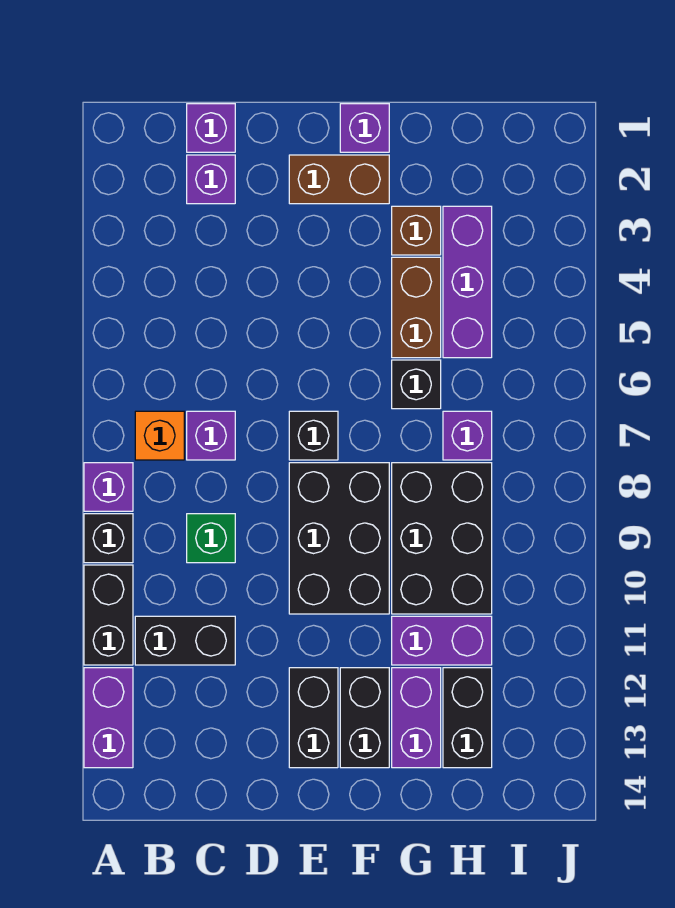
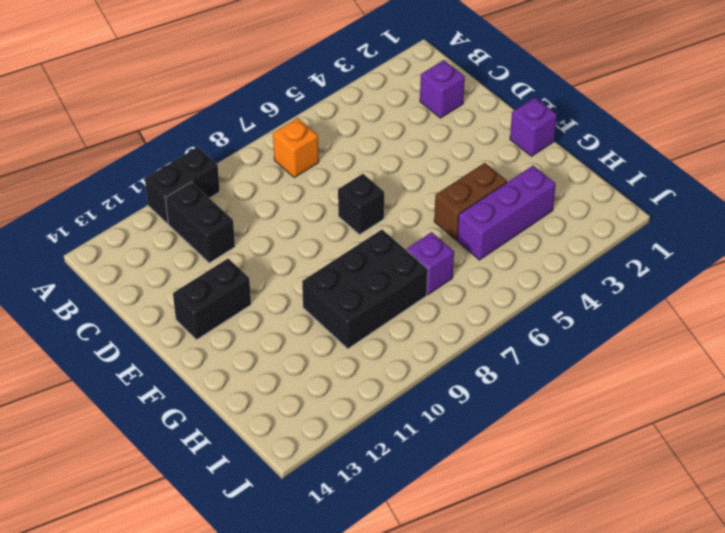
none -> purple brick A8 level 1
none -> black brick A9 level 1
none -> purple brick A12:A13 level 1

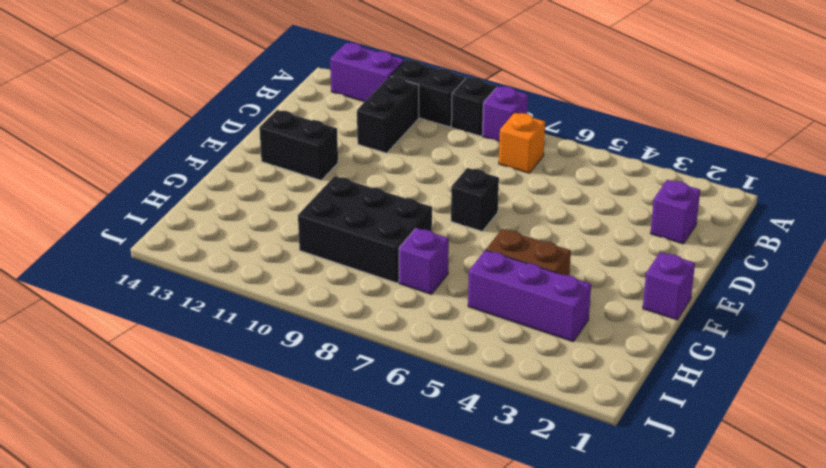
none -> purple brick C1 level 1
none -> purple brick C7 level 1
none -> green brick C9 level 1

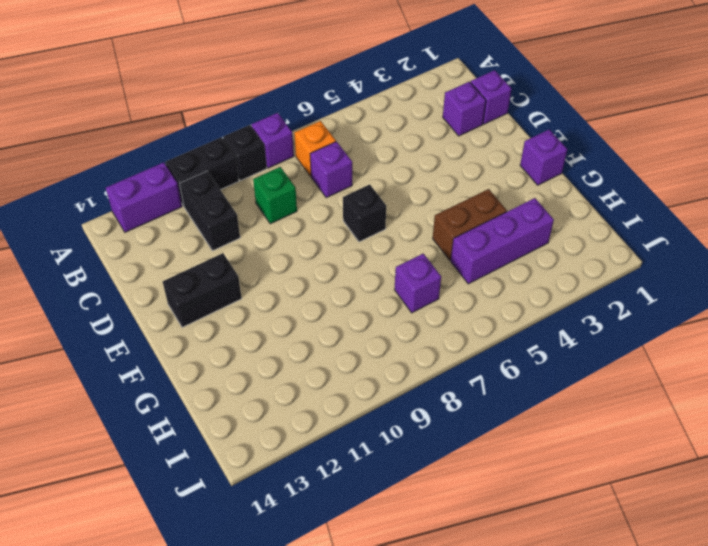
none -> brown brick E2:F2 level 1
none -> black brick E8:F10 level 1
none -> black brick F12:F13 level 1

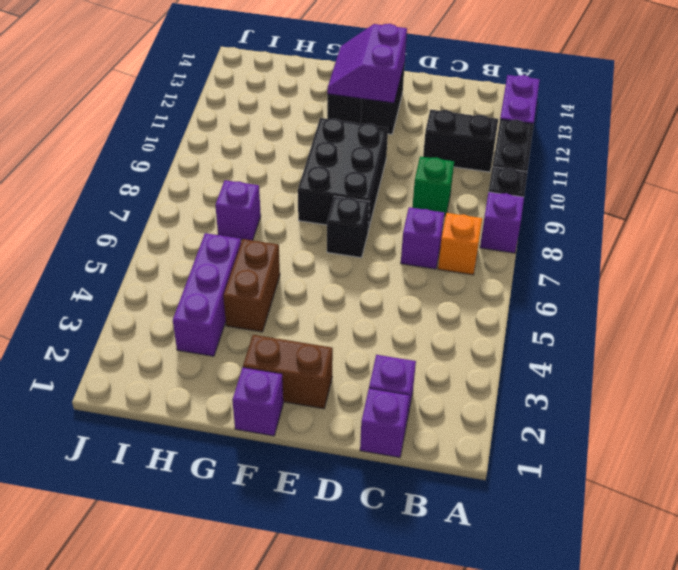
purple slope E12:F13 level 2 top E -> none
none -> brown brick G3 level 1
none -> black brick G6 level 1
none -> black brick G8:H10 level 1

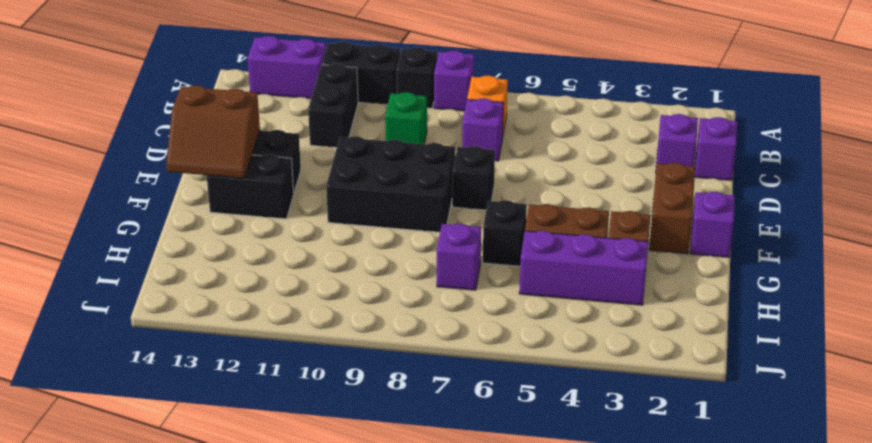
brown slope E13:F14 level 2 top E -> none
none -> black brick G8:H10 level 1
none -> purple brick G11:H11 level 1
none -> purple brick G12:G13 level 1

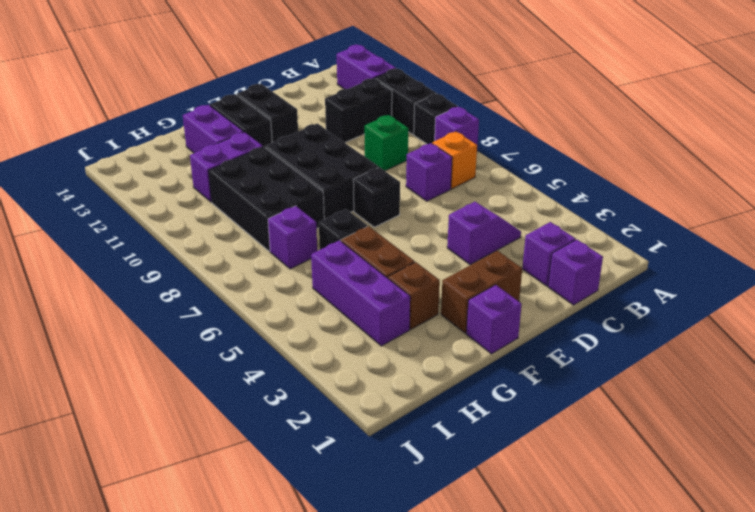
purple slope C4:D4 level 1 top D -> none
none -> black brick H12:H13 level 1

